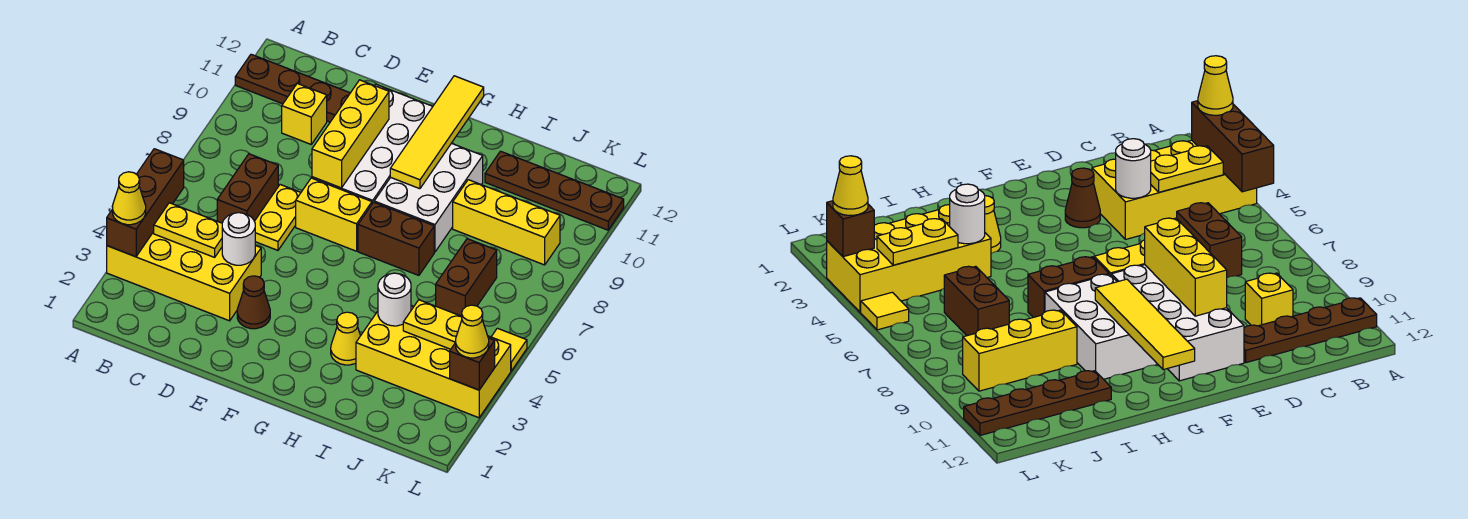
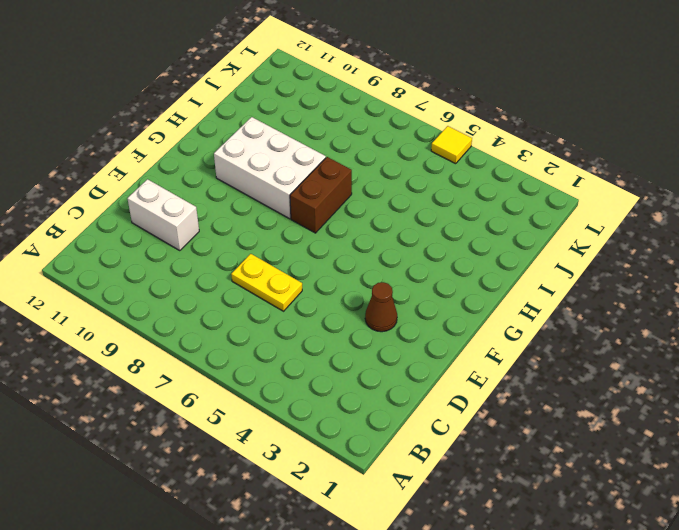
white brick D10:D11 level 1 -> brown plate A11:D11 level 1
none -> yellow brick A3:D4 level 1
none -> brown brick C6:C7 level 1
none -> yellow brick C10 level 1

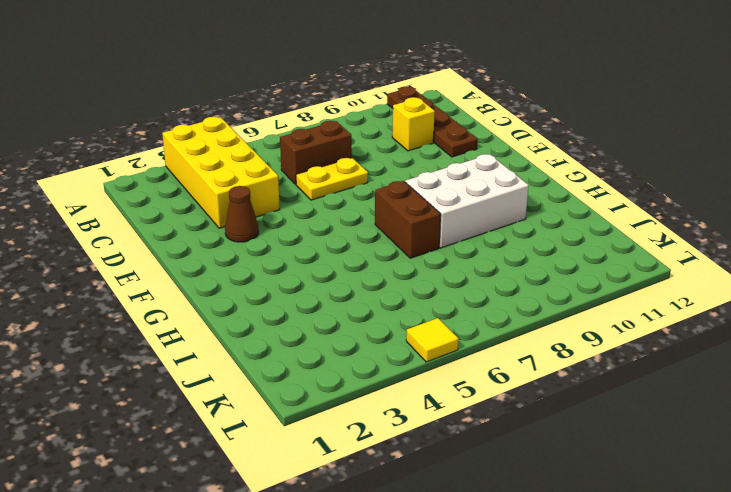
none -> yellow brick E7:F7 level 1
none -> white brick E8:F11 level 1
none -> yellow cone H3 level 1

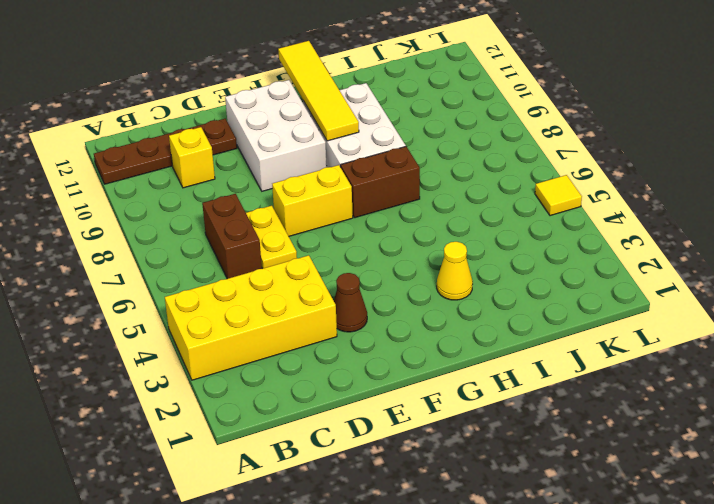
white brick E9:F11 level 1 -> white brick E8:F11 level 1
none -> yellow brick I3:L4 level 1
none -> yellow brick I9:K9 level 1
none -> brown plate I11:L11 level 1

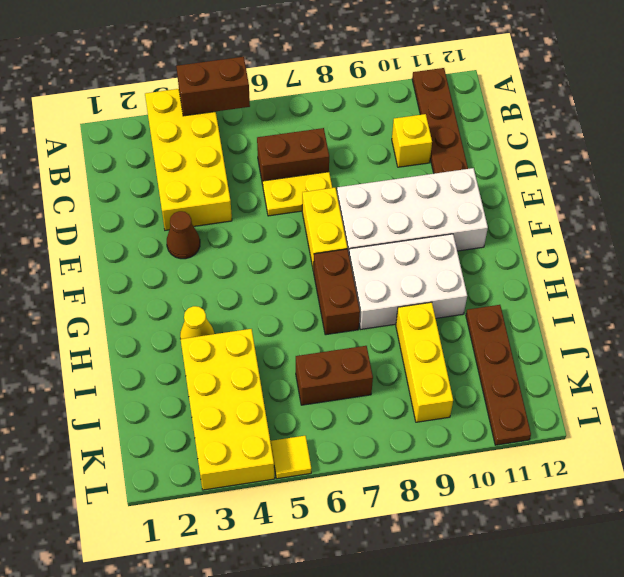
brown brick A4:A5 level 2 -> brown brick A3:A5 level 2
none -> yellow plate B4:C4 level 2
none -> white round brick D4 level 2
none -> yellow brick E8:E10 level 2

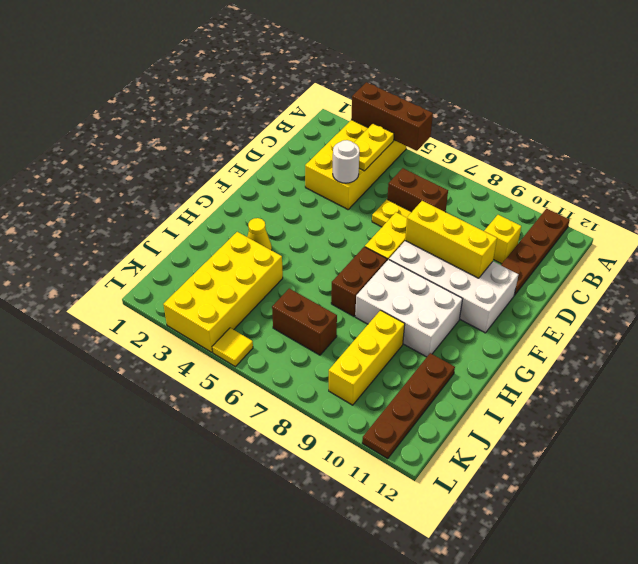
none -> brown cone E3 level 1
none -> yellow tile G9:G12 level 2
none -> white round brick I4 level 2

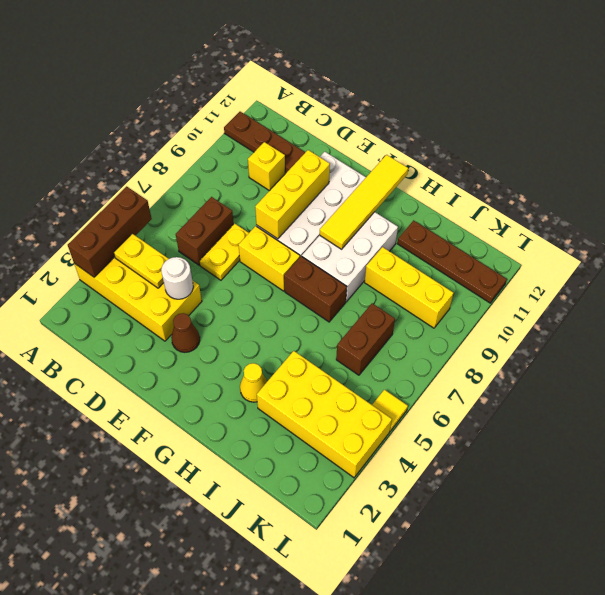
none -> white round brick I4 level 2
none -> yellow plate J4:K4 level 2
none -> brown brick L3 level 2

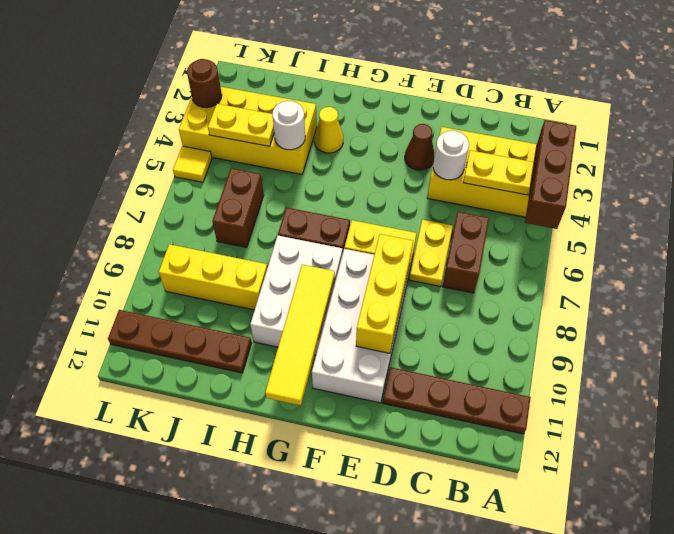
brown round brick L3 level 2 -> brown brick L3 level 2
none -> yellow brick C10 level 1
none -> yellow cone A3 level 3
none -> yellow cone L3 level 3

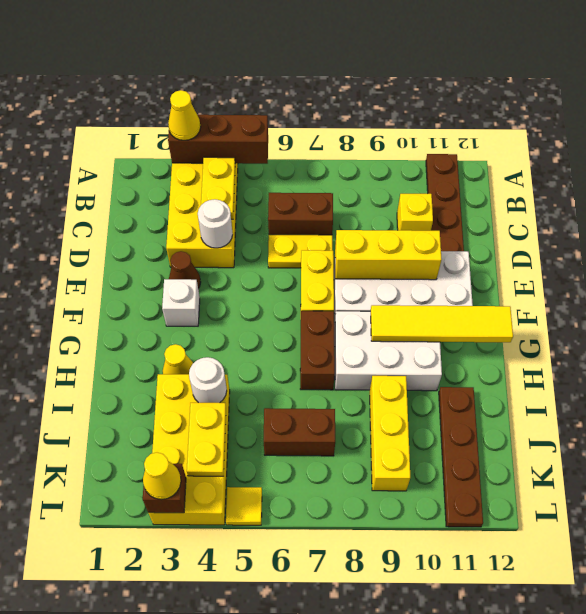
white brick F3 level 1 -> none

